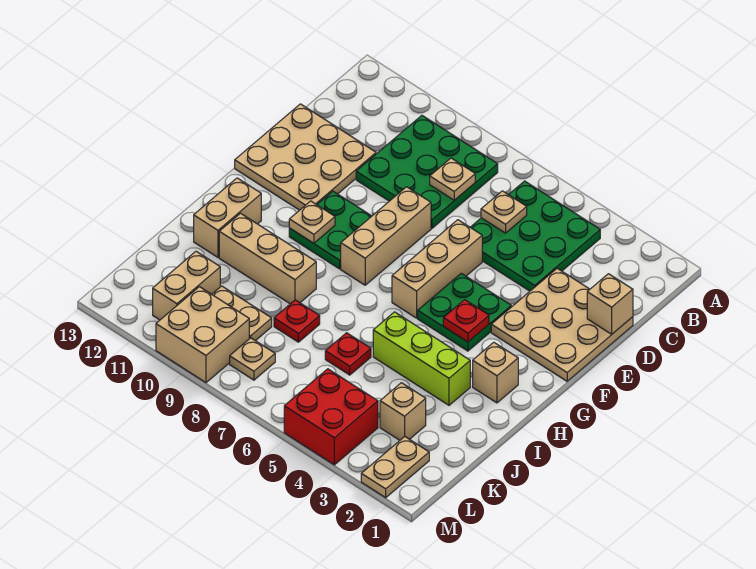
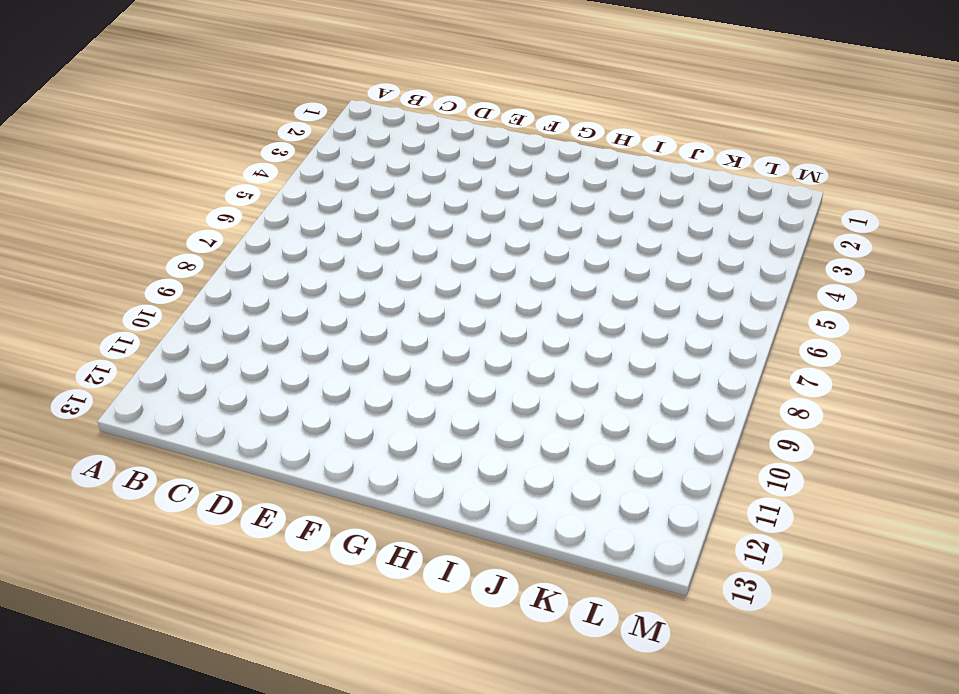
none -> green plate B4:D6 level 1
none -> green plate B8:D10 level 1
none -> tan plate D1:F3 level 1

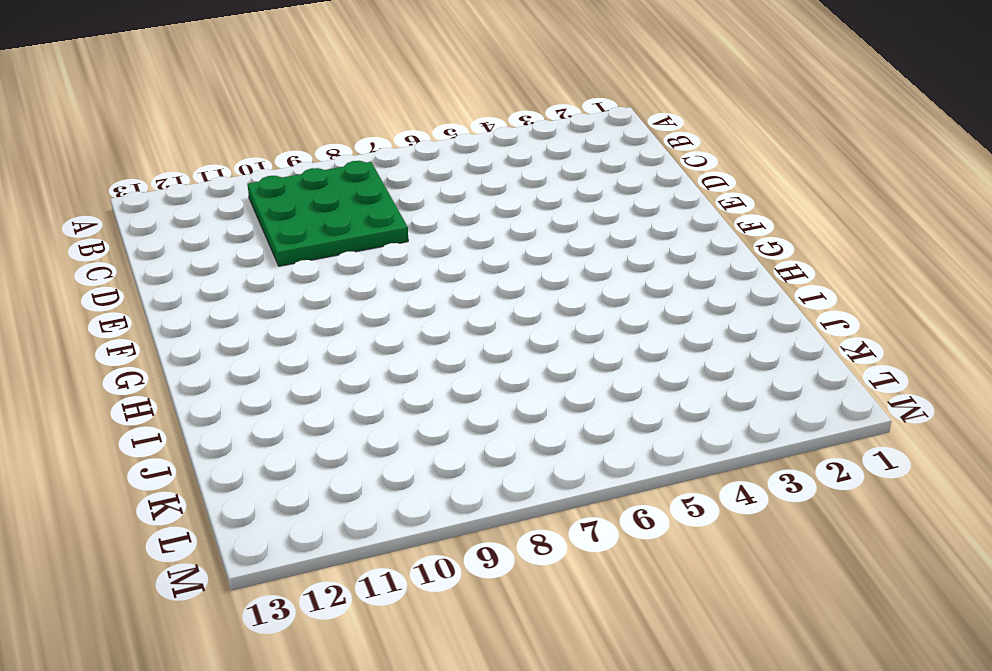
none -> green plate B4:D6 level 1
none -> tan plate D1:F3 level 1
none -> tan plate D11:F13 level 1

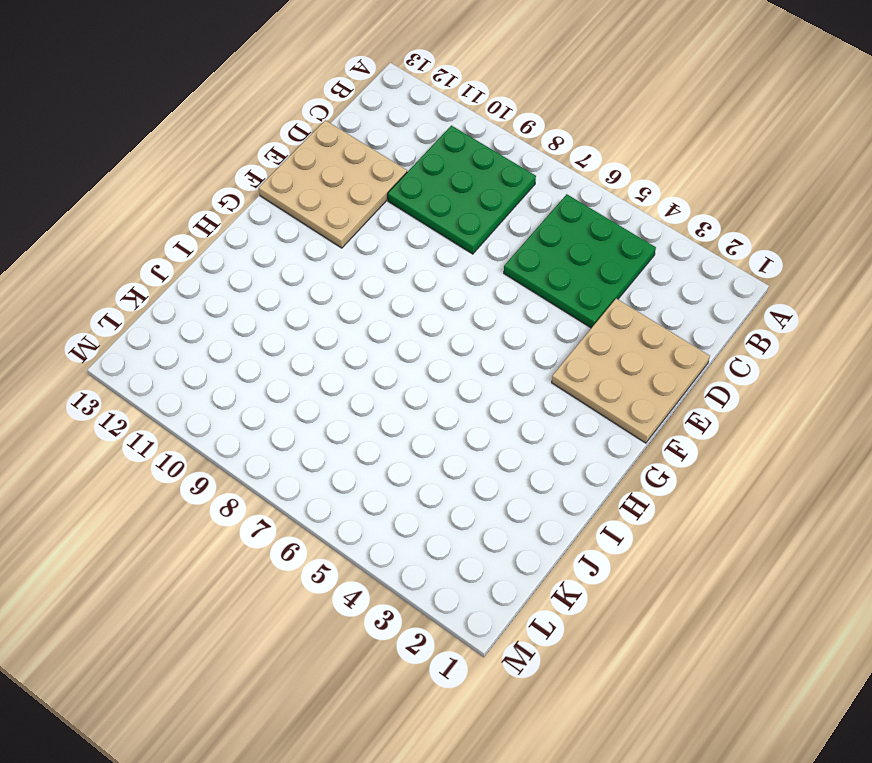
none -> tan brick E6:G6 level 1
none -> tan brick E8:G8 level 1
none -> green plate F4:G5 level 1

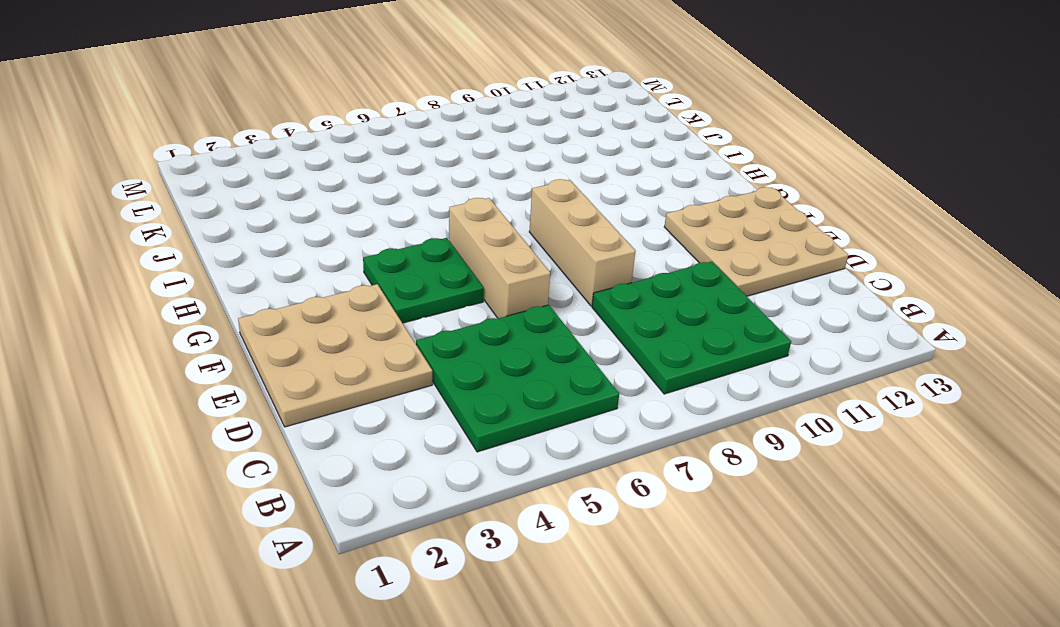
none -> green plate F9:G10 level 1
none -> tan brick H2 level 1
none -> tan brick H12:I12 level 1

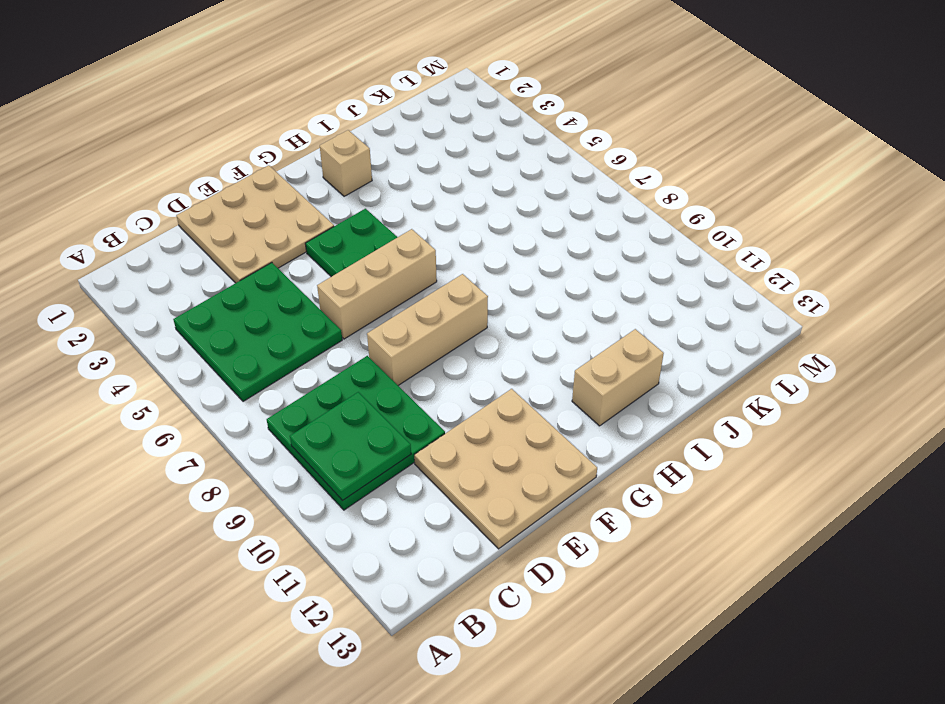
green plate B9:C10 level 2 -> green plate F9:G10 level 1
none -> lime brick I3:I5 level 1
none -> tan brick I9:I11 level 1
none -> red plate J6 level 1

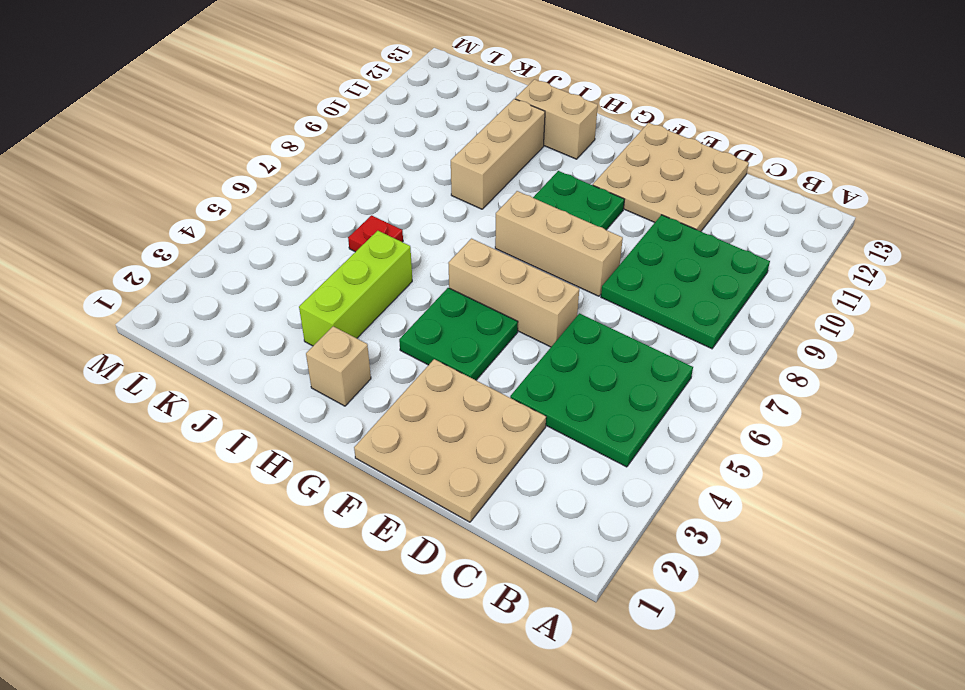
none -> red plate J8 level 1
none -> tan brick K3 level 1
none -> tan plate K9:K10 level 1

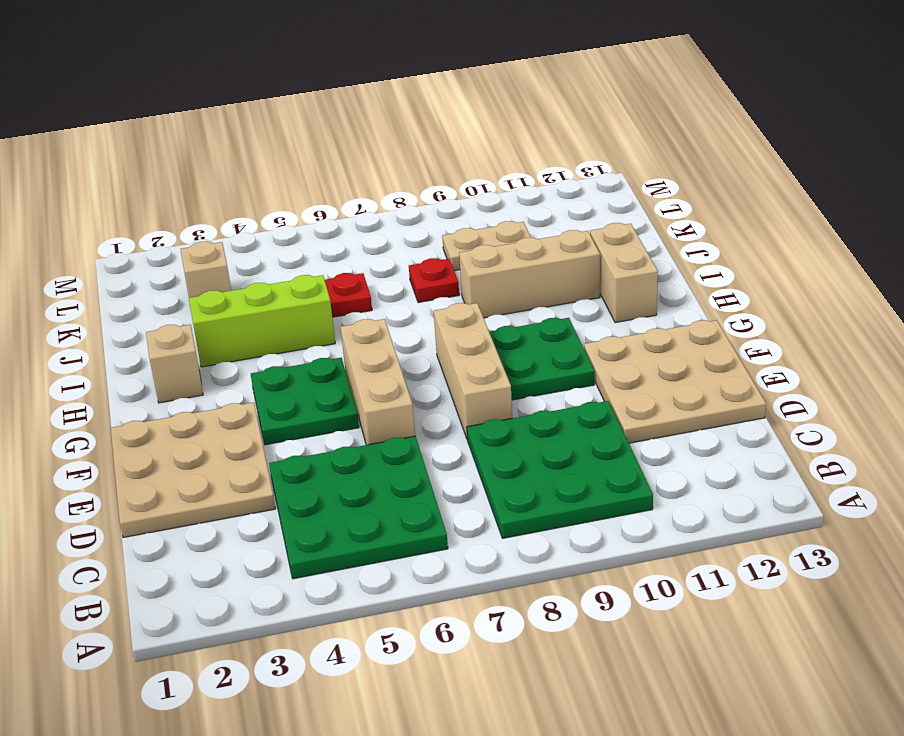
none -> tan brick K11:L11 level 1
none -> tan plate L2:M2 level 1
none -> red brick L4:M5 level 1

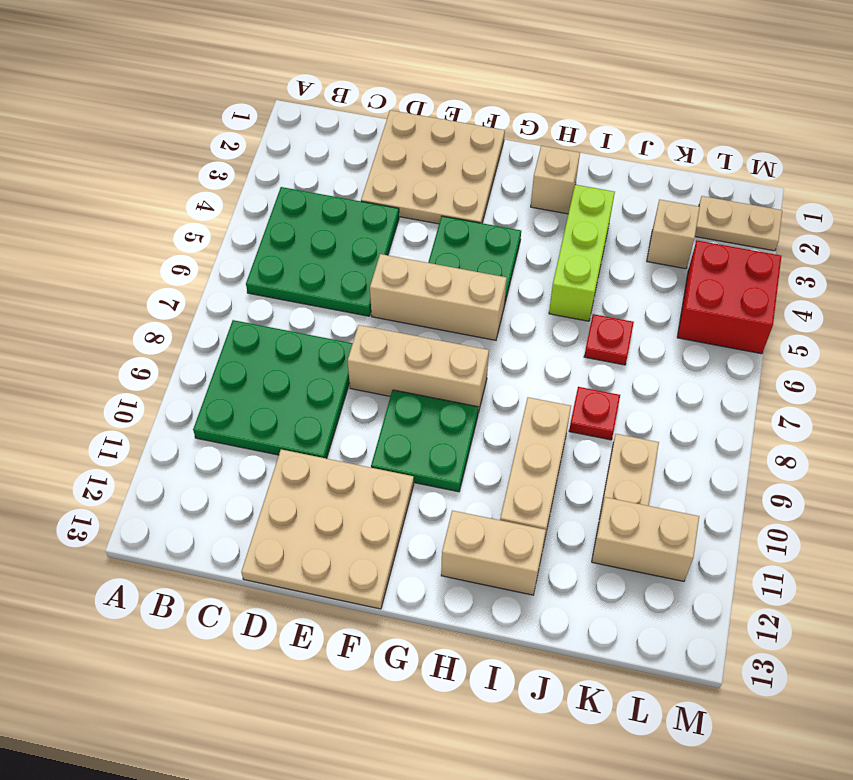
none -> tan plate L8 level 1
none -> tan brick L9:M10 level 1
none -> tan plate C6 level 2

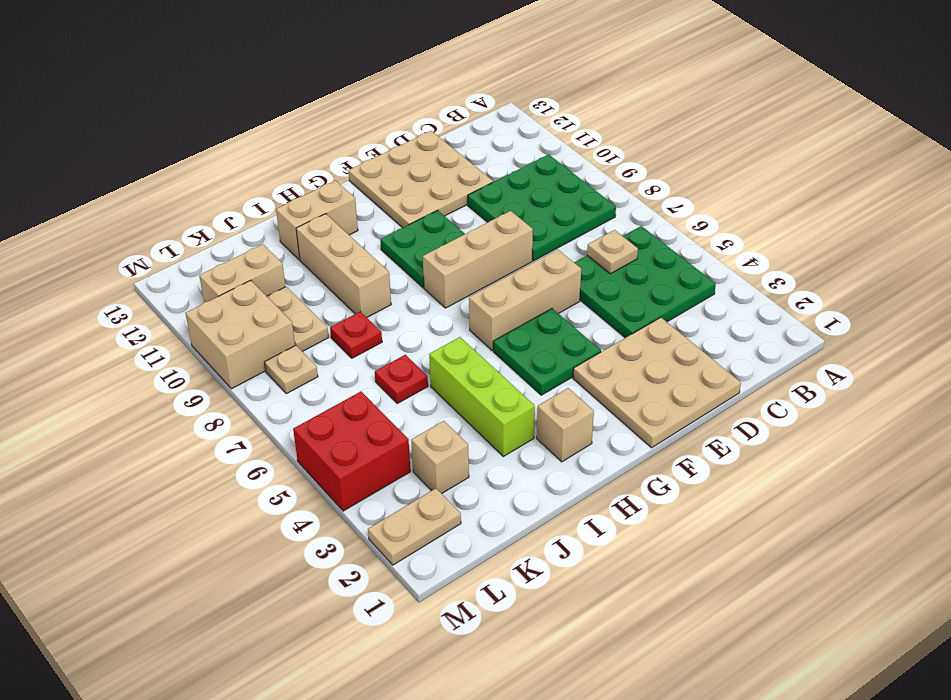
none -> tan plate C8 level 2
none -> tan brick D1 level 2
none -> red plate G4 level 2

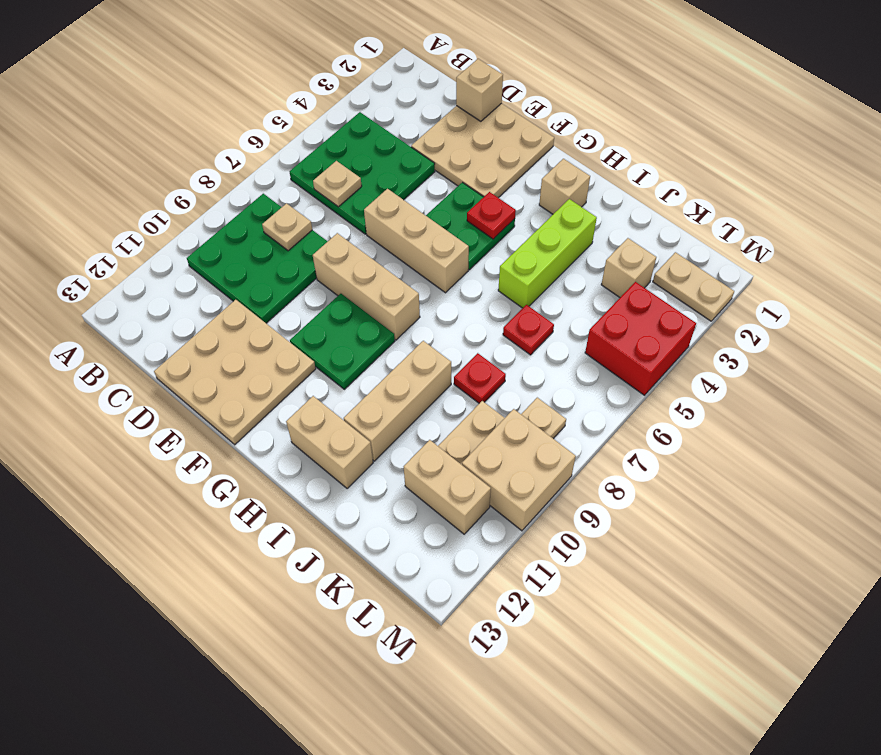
none -> tan plate G10 level 2

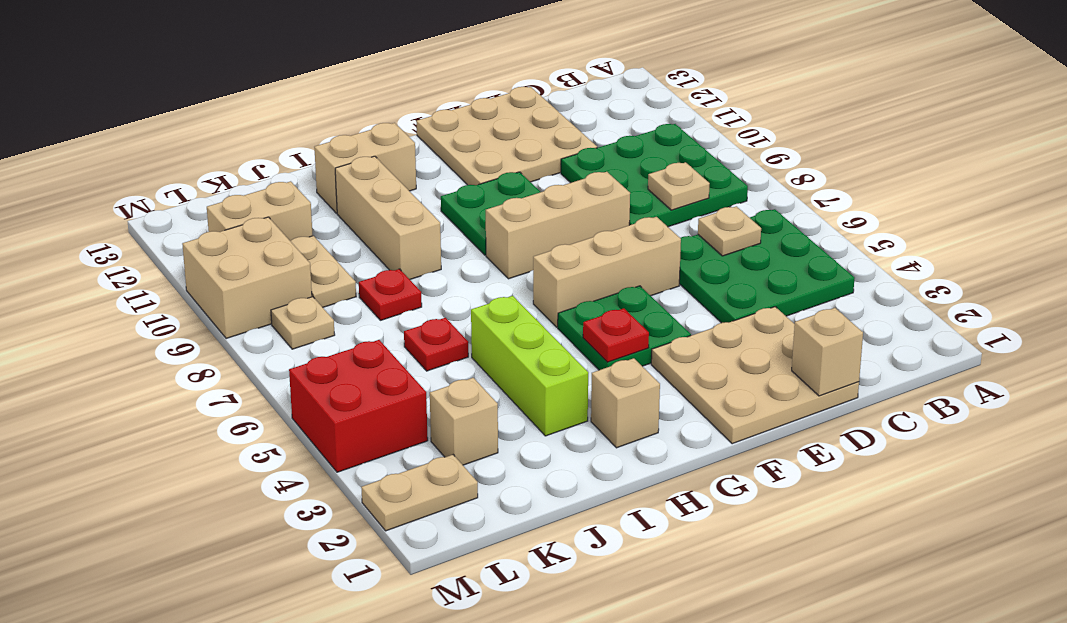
none -> tan plate G10 level 2

